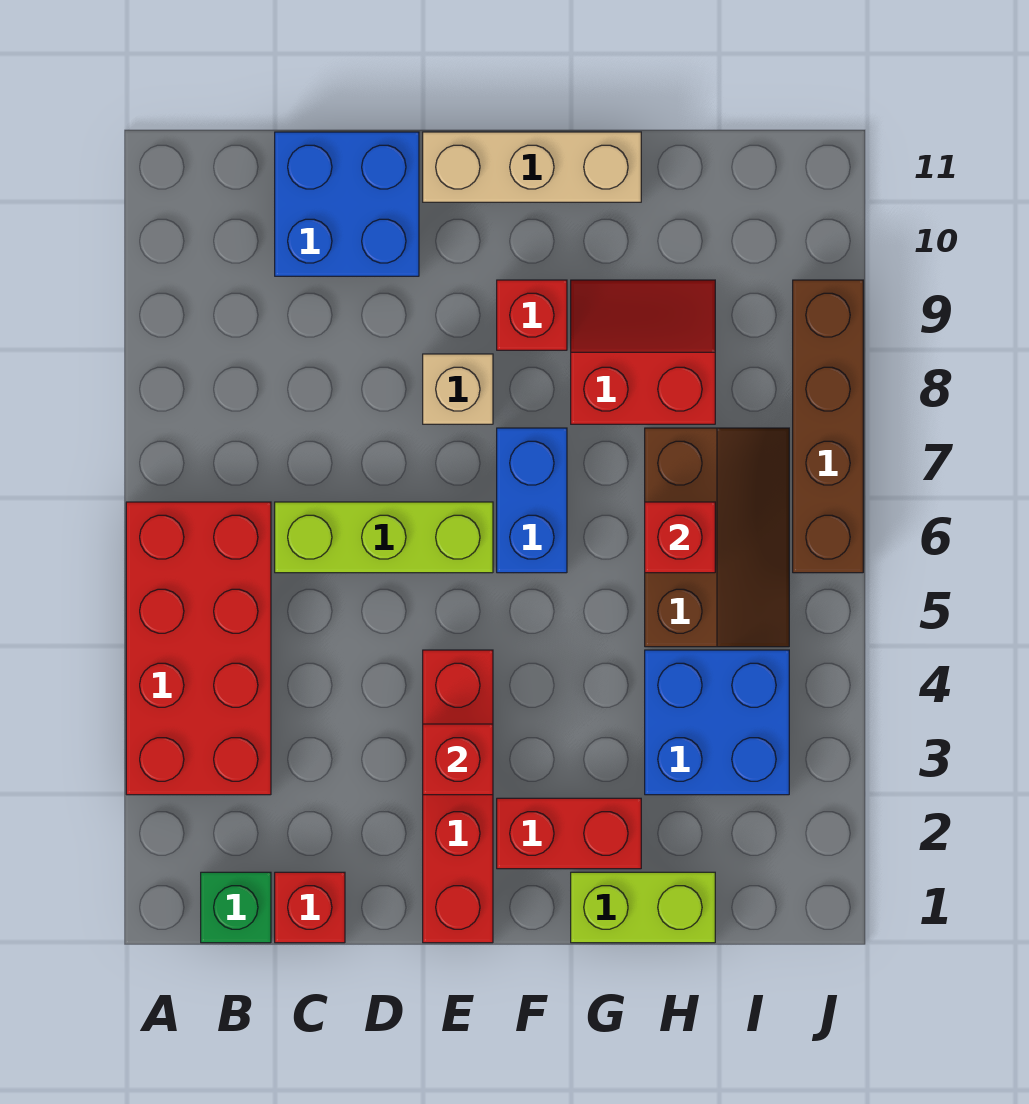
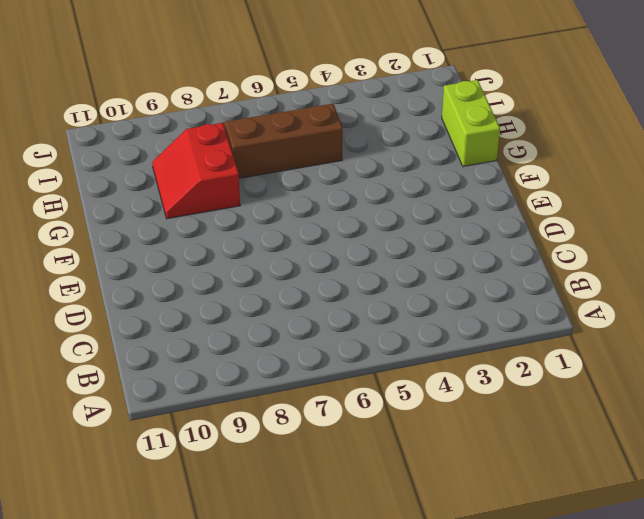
none -> red brick A3:B6 level 1
none -> green brick B1 level 1
none -> red brick C1 level 1

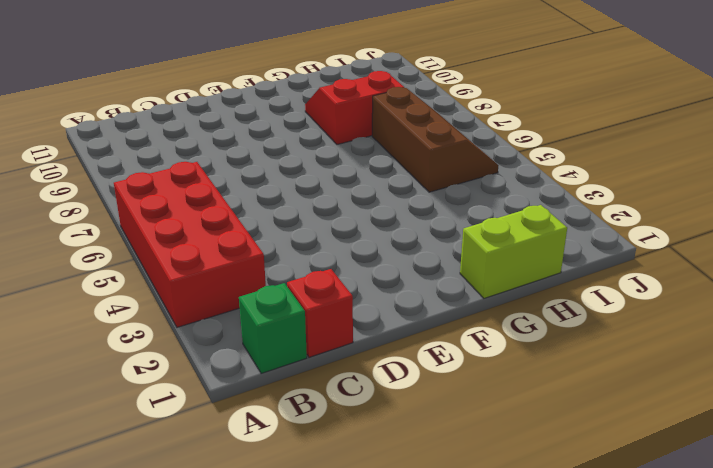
none -> lime brick C6:E6 level 1
none -> blue brick C10:D11 level 1
none -> red brick E1:E4 level 1

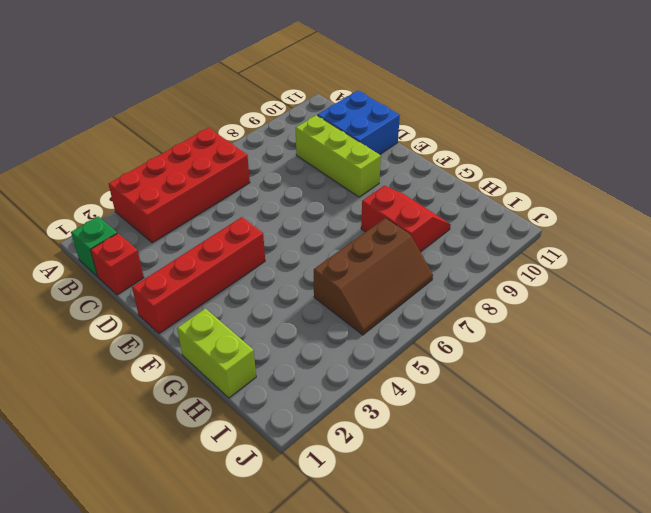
lime brick C9:E9 level 1 -> lime brick C6:E6 level 1
none -> tan brick E8 level 1
none -> tan brick E11:G11 level 1
none -> red brick F2:G2 level 1

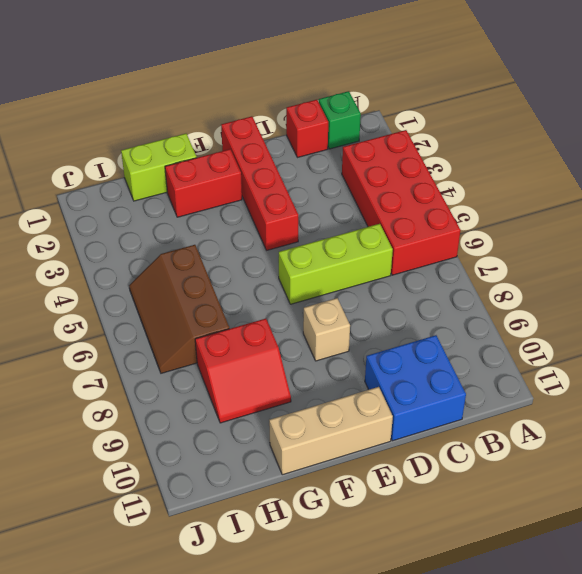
none -> blue brick F6:F7 level 1
none -> red brick F9 level 1
none -> blue brick H3:I4 level 1

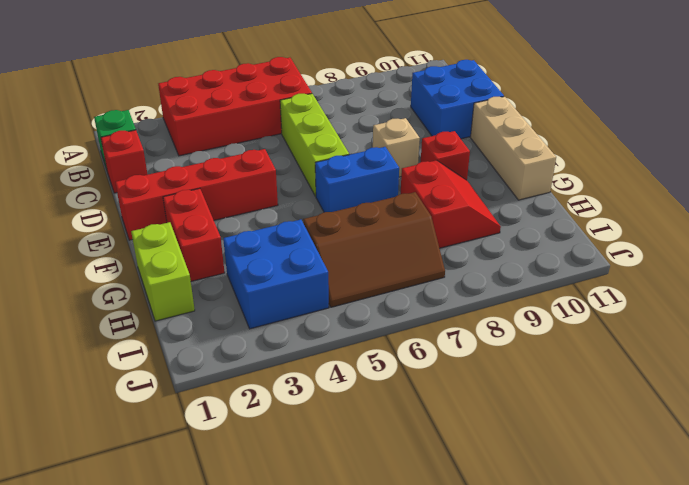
none -> brown brick J6:J9 level 1
none -> red brick E3 level 2
none -> red brick H6 level 2

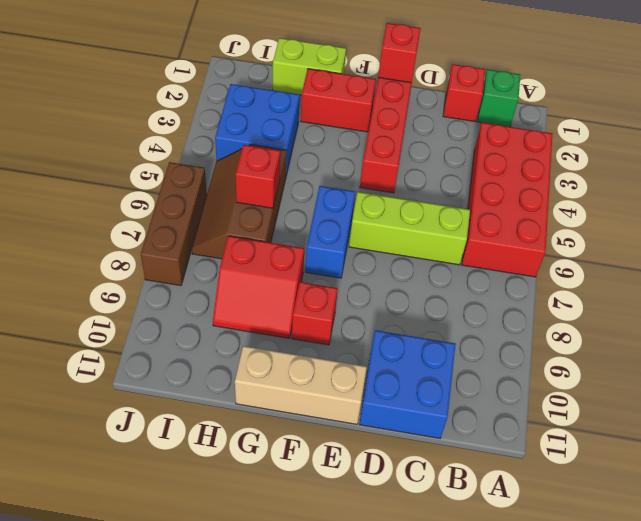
red brick E1 level 2 -> red brick E3 level 2
brown brick J6:J8 level 1 -> brown brick J6:J9 level 1
none -> tan brick E8 level 1

